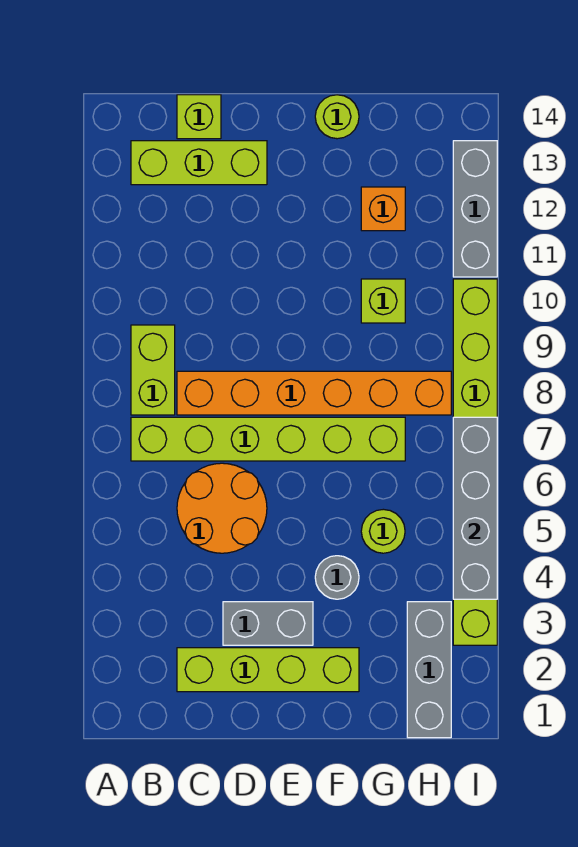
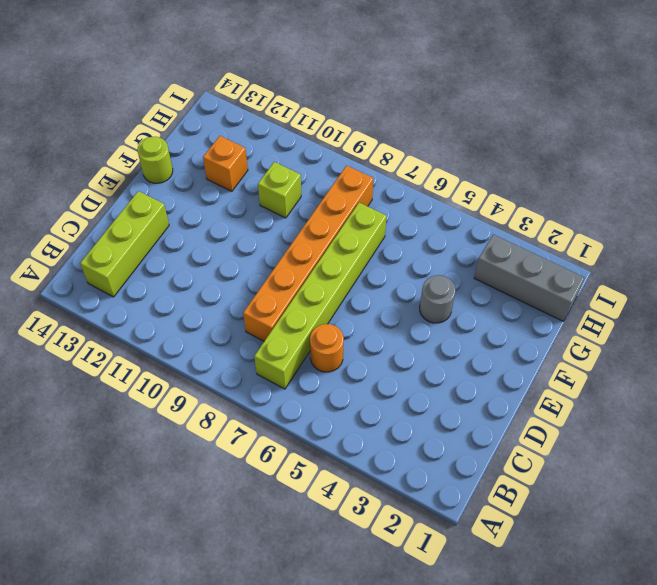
orange round brick C6 level 1 -> orange round brick C5:D6 level 1
none -> lime brick B8:B9 level 1
none -> lime brick C2:F2 level 1
none -> lime brick C14 level 1

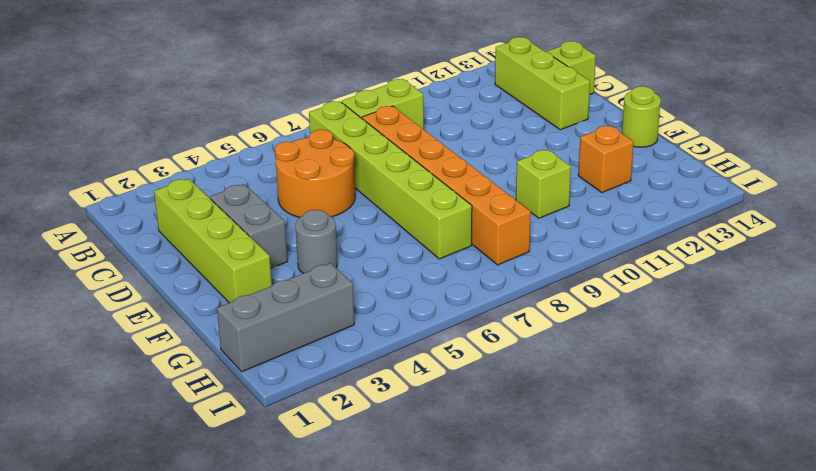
none -> lime round brick G5 level 1
none -> lime brick I3:I10 level 1
none -> grey brick I11:I13 level 1

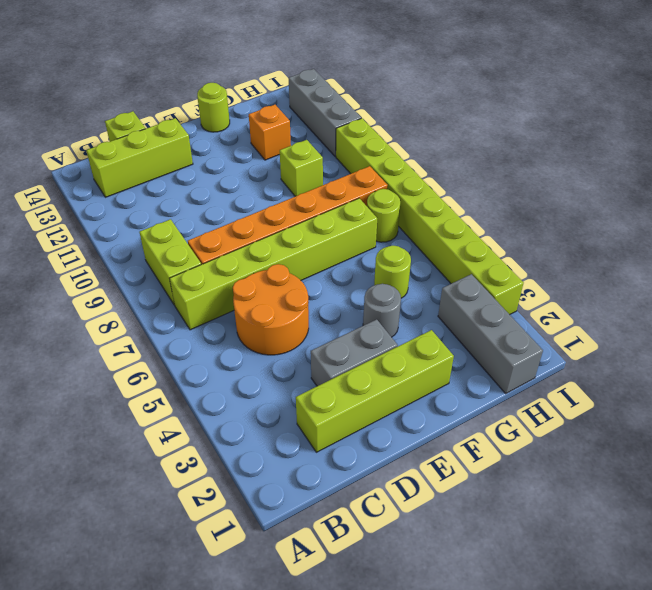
lime round brick H7 level 1 -> none
none -> grey brick I4:I7 level 2

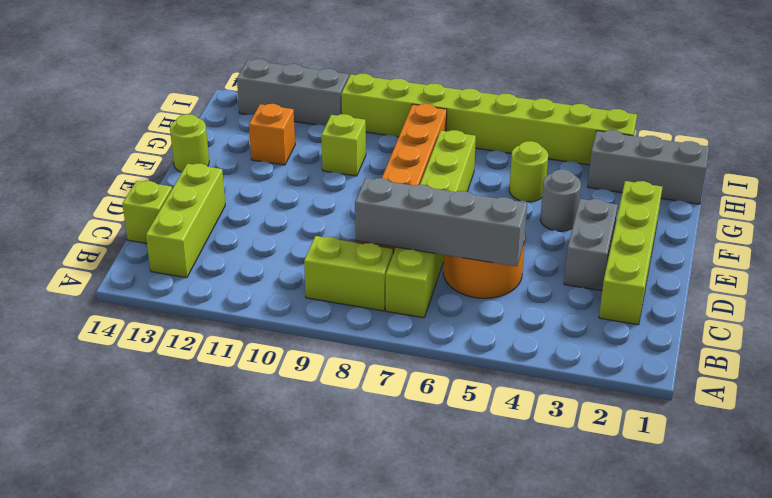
grey brick C5:C8 level 2 -> grey brick I4:I7 level 2

